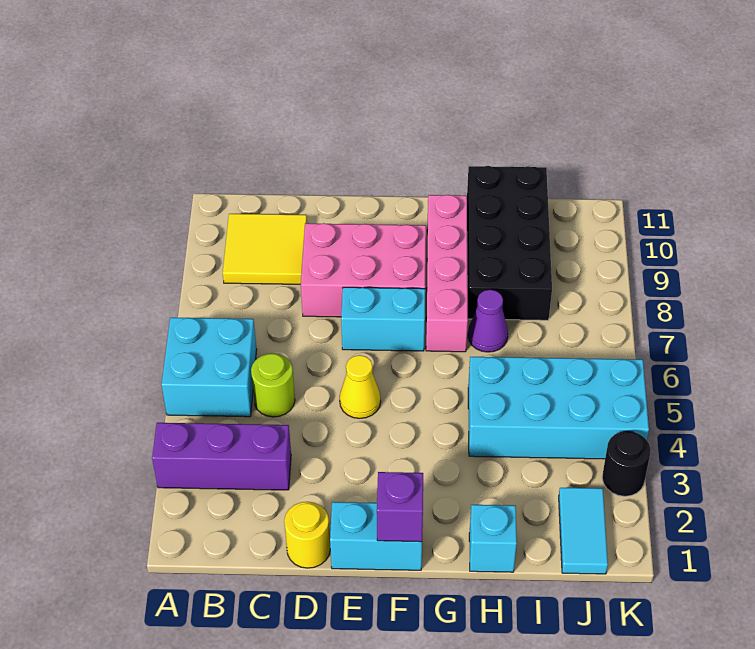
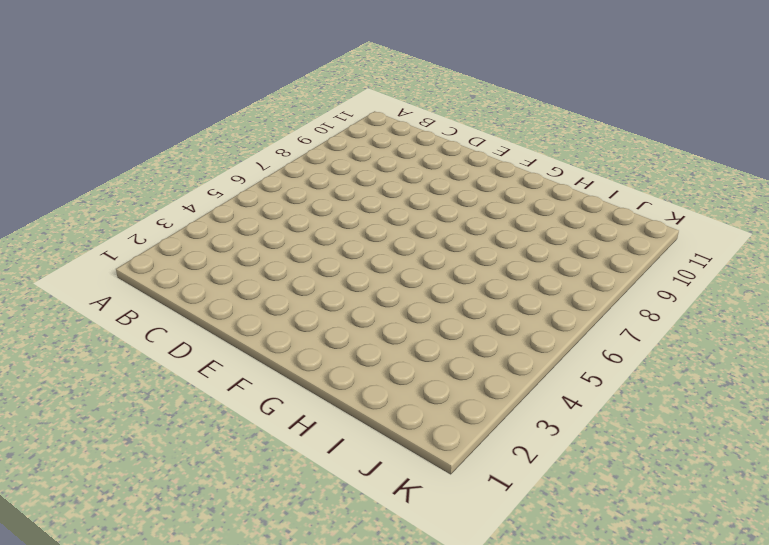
none -> purple brick A3:C3 level 1
none -> cyan brick A5:B6 level 1
none -> yellow tile B9:C10 level 1

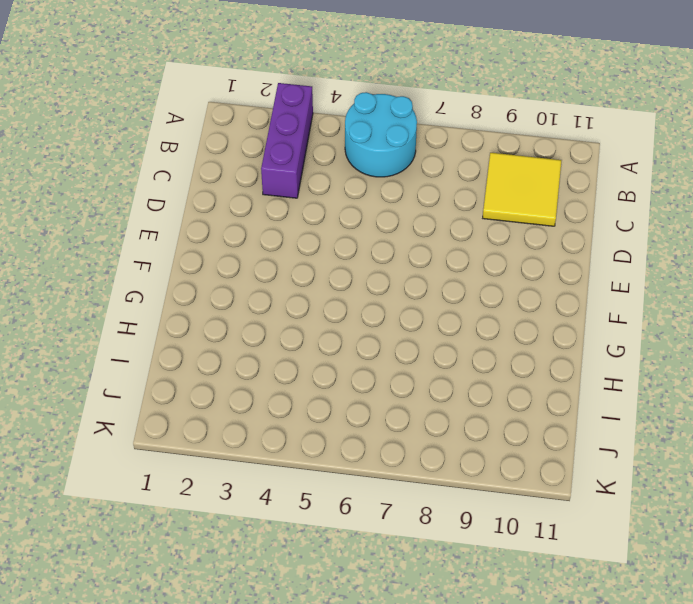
cyan round brick A5:B6 level 1 -> cyan brick A5:B6 level 1
none -> lime round brick C5 level 1
none -> yellow round brick D1 level 1
none -> pink brick D8:F9 level 1

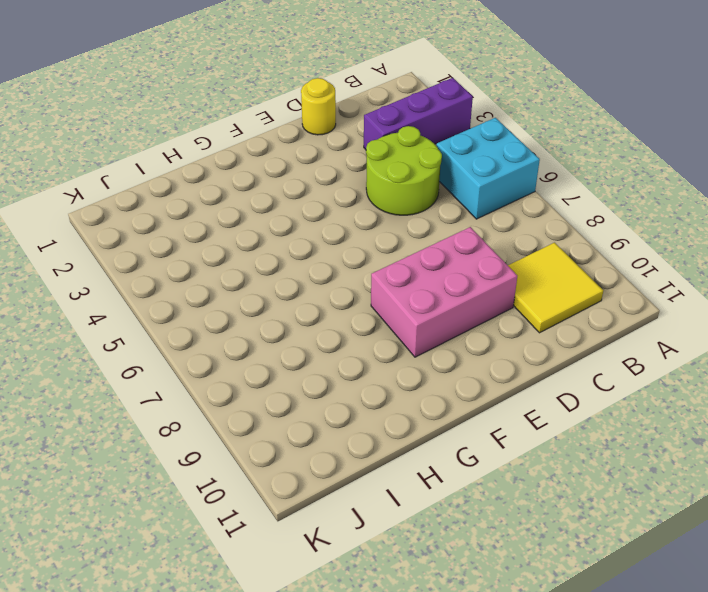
lime round brick C4:D5 level 1 -> lime round brick C5 level 1
none -> cyan brick E1:F1 level 1
none -> yellow cone E5 level 1
none -> cyan brick E7:F7 level 1

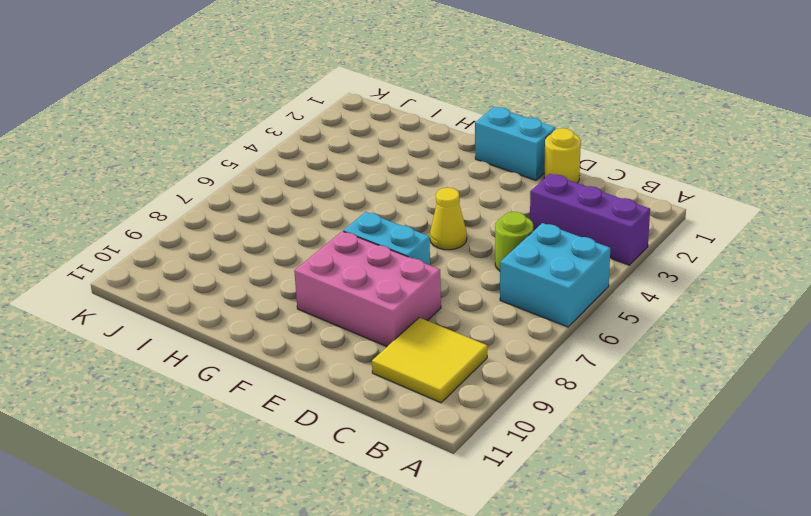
none -> pink brick G7:G10 level 1
none -> cyan brick H1 level 1
none -> cyan brick H4:K5 level 1

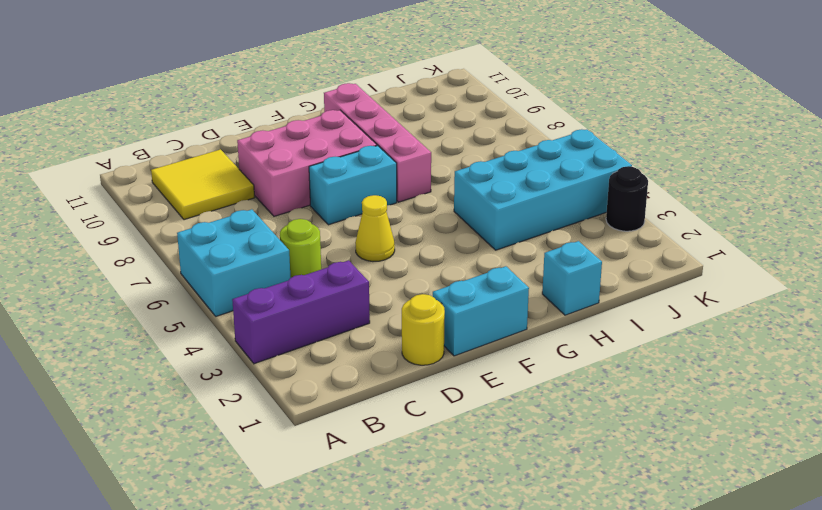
none -> purple cone H7 level 1
none -> black brick H8:I11 level 1
none -> cyan tile J1:J2 level 1

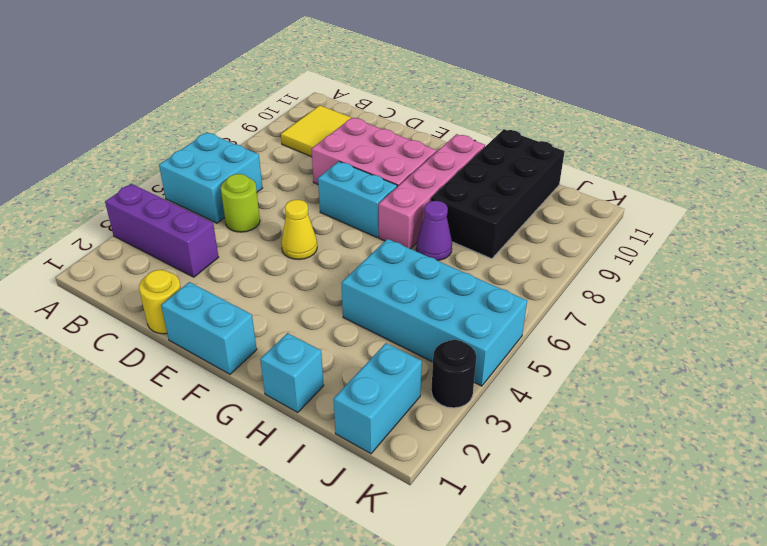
cyan brick J1:J2 level 1 -> cyan tile J1:J2 level 1
none -> purple brick F1 level 2

